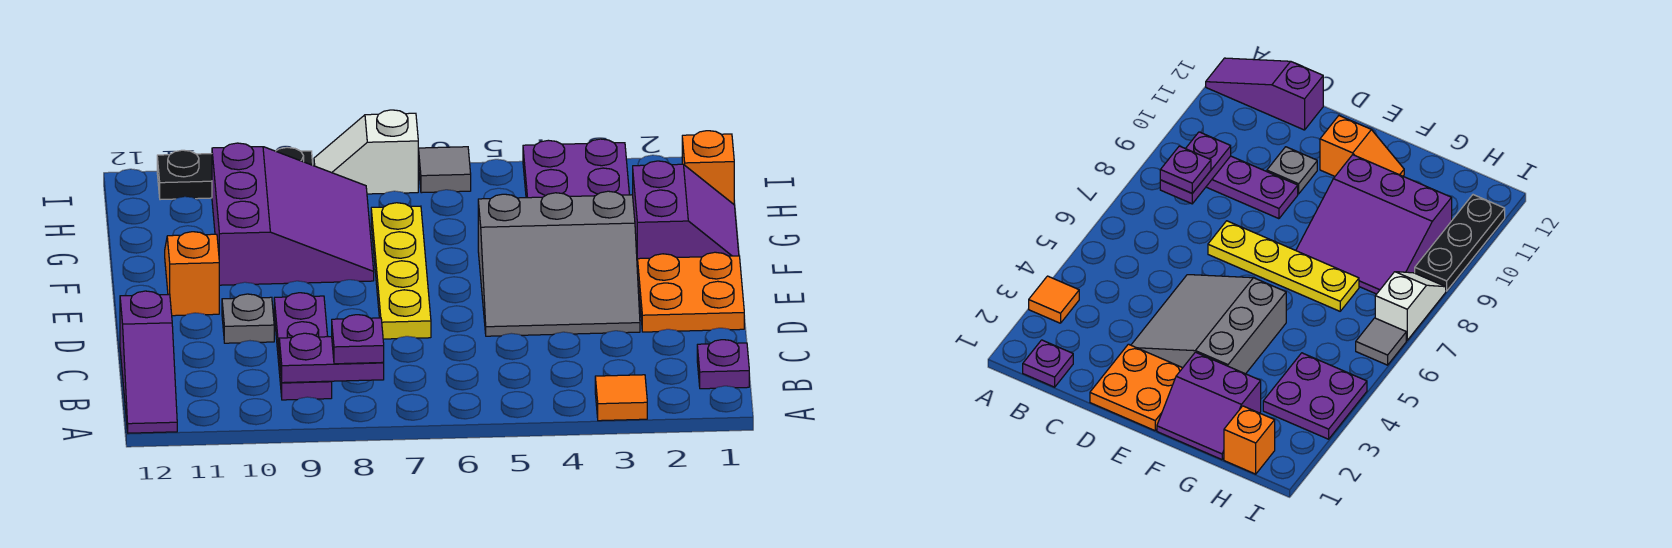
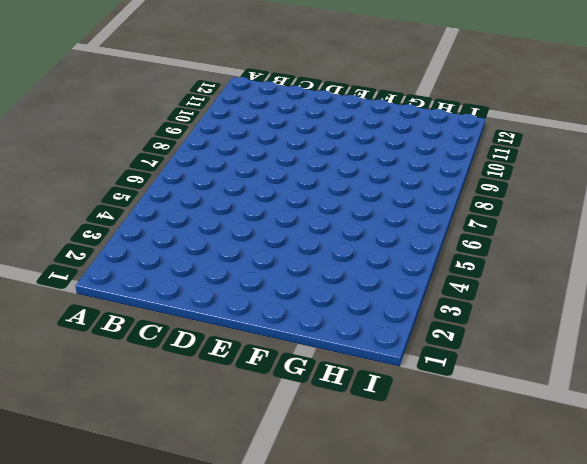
none -> orange tile A3 level 1
none -> purple slope A12:C12 level 1 top C
none -> purple plate B1 level 1

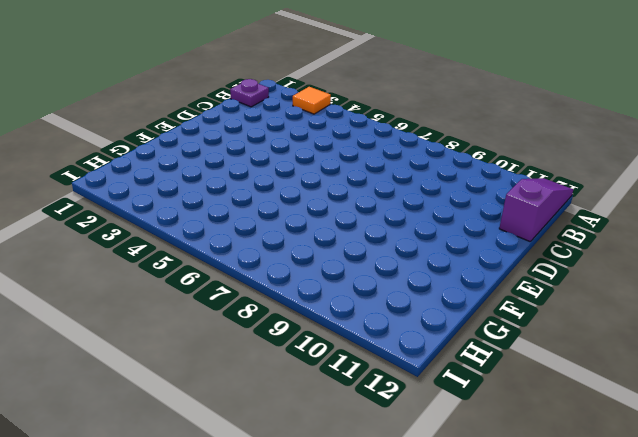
none -> purple plate B9:D9 level 1
none -> orange plate D1:E2 level 1
none -> grey slope D3:F5 level 1 top F

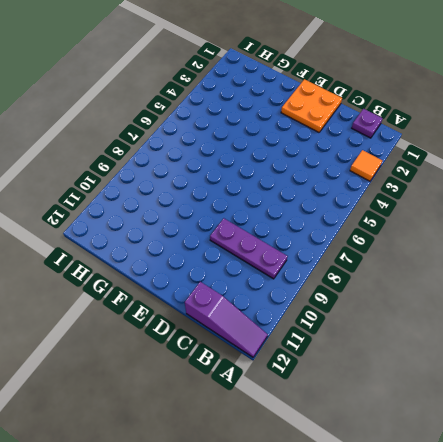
none -> grey slope D3:F5 level 1 top F
none -> yellow plate D7:G7 level 1
none -> grey plate D10 level 1

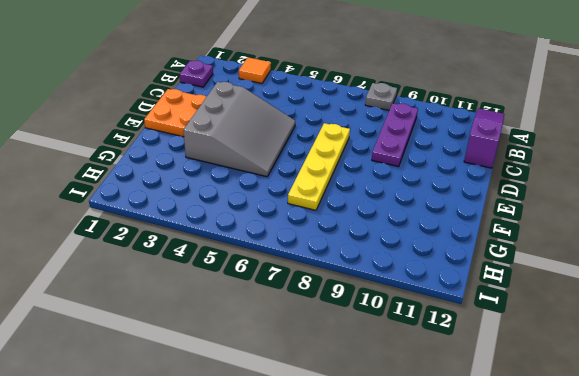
grey plate A8 level 1 -> grey plate D10 level 1
grey slope D3:F5 level 1 top 3 -> grey slope D3:F5 level 1 top F
none -> orange slope E11:F11 level 1 top E
none -> purple slope F1:G2 level 1 top 2
none -> purple slope F8:H10 level 1 top 10

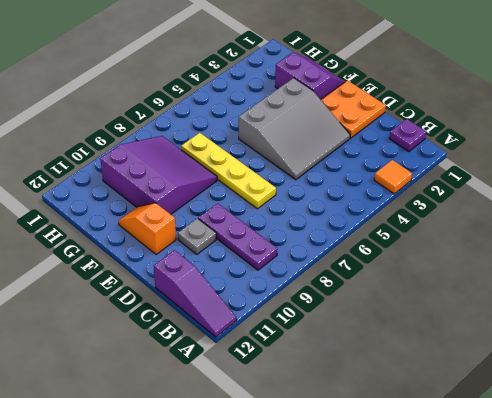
none -> orange brick H1 level 1
none -> purple plate H3:I4 level 1
none -> grey tile I6 level 1

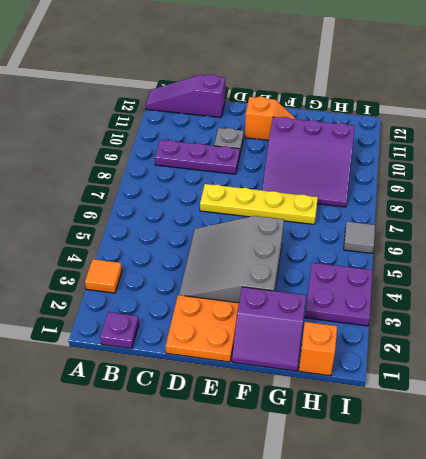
none -> white slope I7:I8 level 1 top 7
none -> black plate I9:I11 level 1
none -> purple plate B8:B9 level 2

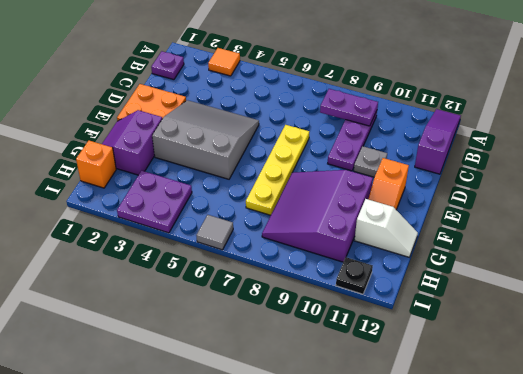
white slope G11:G12 level 1 top 11 -> white slope I7:I8 level 1 top 7
black plate I11 level 1 -> black plate I9:I11 level 1
none -> purple plate B8 level 3

